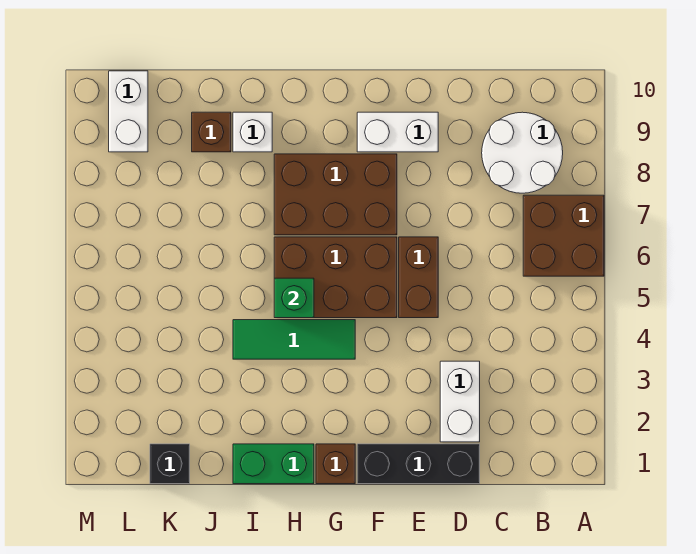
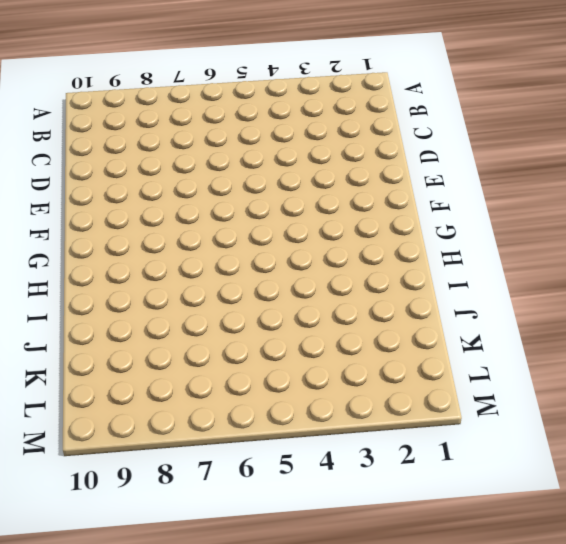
none -> brown brick A6:B7 level 1
none -> white round brick B8:C9 level 1
none -> black brick D1:F1 level 1

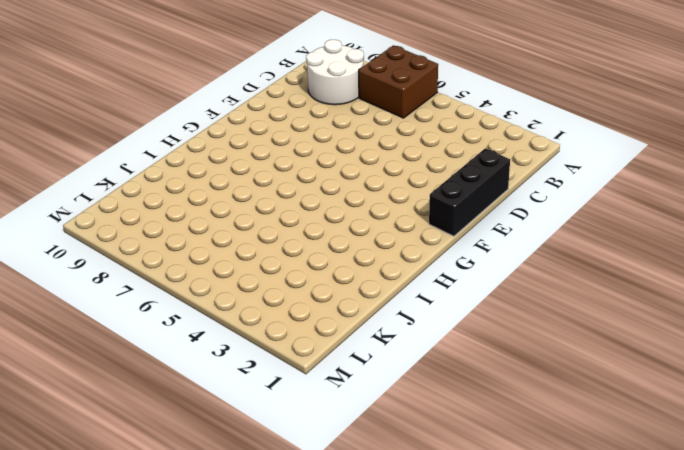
none -> white brick D2:D3 level 1
none -> brown brick E5:E6 level 1
none -> white brick E9:F9 level 1

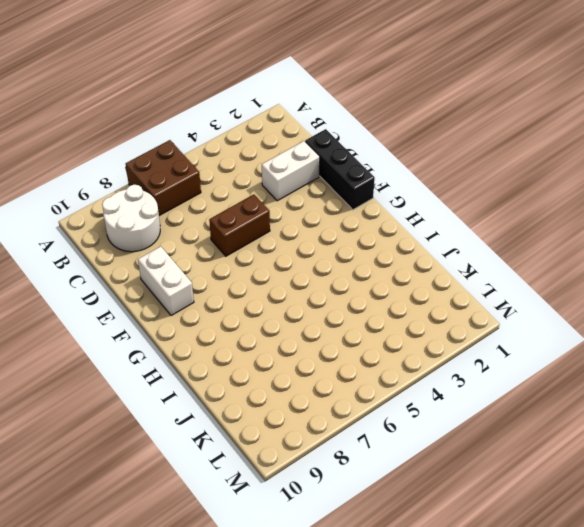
none -> brown brick F5:H6 level 1
none -> brown brick F7:H8 level 1
none -> brown brick G1 level 1

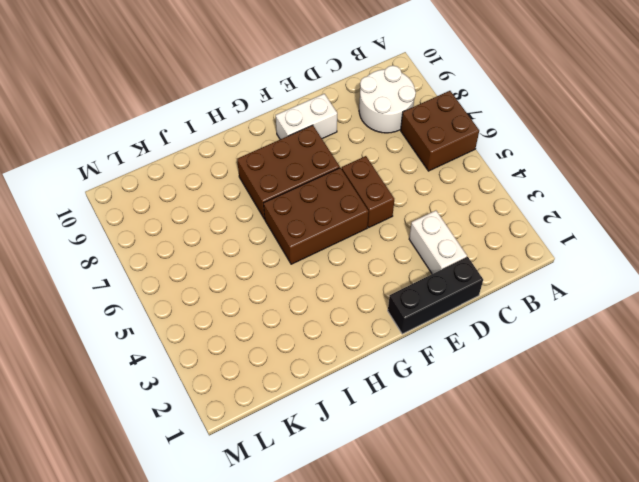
none -> brown brick G1 level 1
none -> green tile G4:I4 level 1
none -> green brick H1:I1 level 1

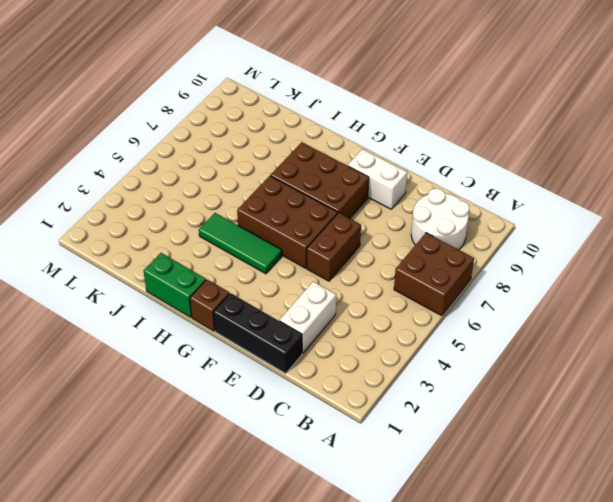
none -> white brick I9 level 1
none -> brown brick J9 level 1
none -> black brick K1 level 1

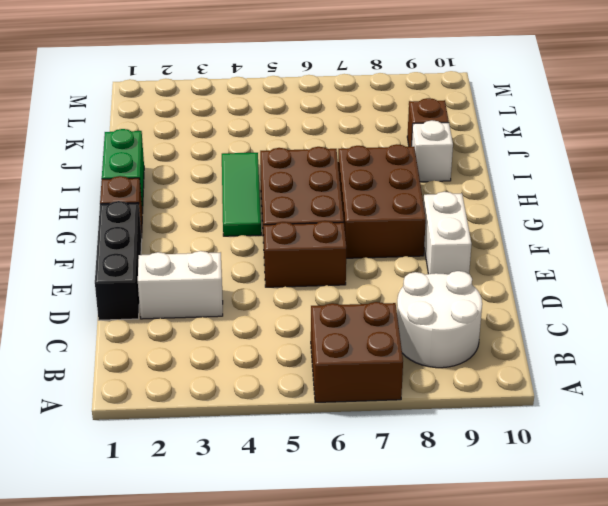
none -> black brick K1 level 1
none -> white brick L9:L10 level 1
none -> green brick H5 level 2

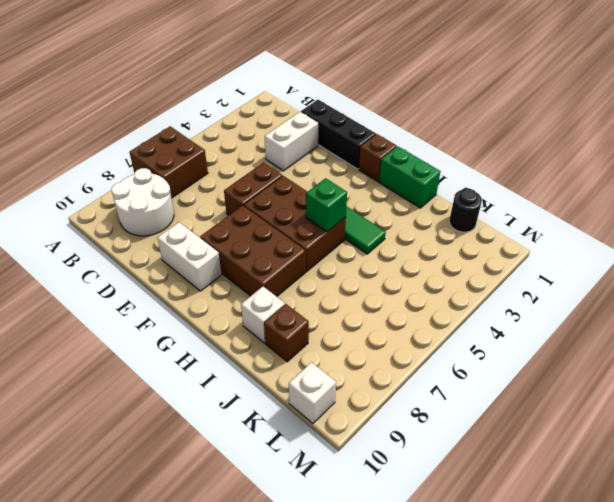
black round brick K1 level 1 -> black brick K1 level 1
white brick L10 level 1 -> white brick L9:L10 level 1

